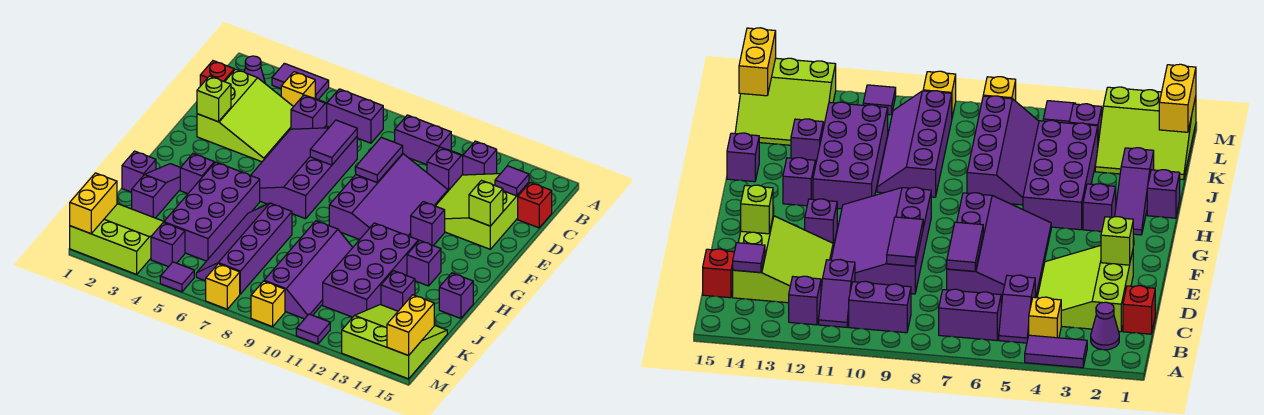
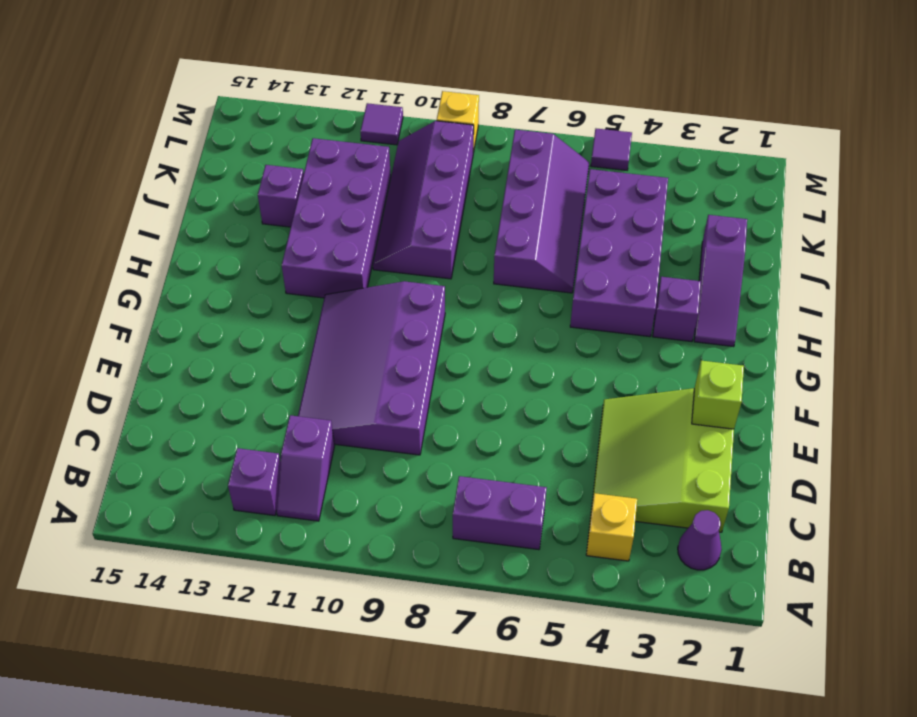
none -> purple tile A3:A4 level 1
none -> purple slope B5:C5 level 1 top C
none -> purple brick B9:B10 level 1
none -> red brick C1 level 1

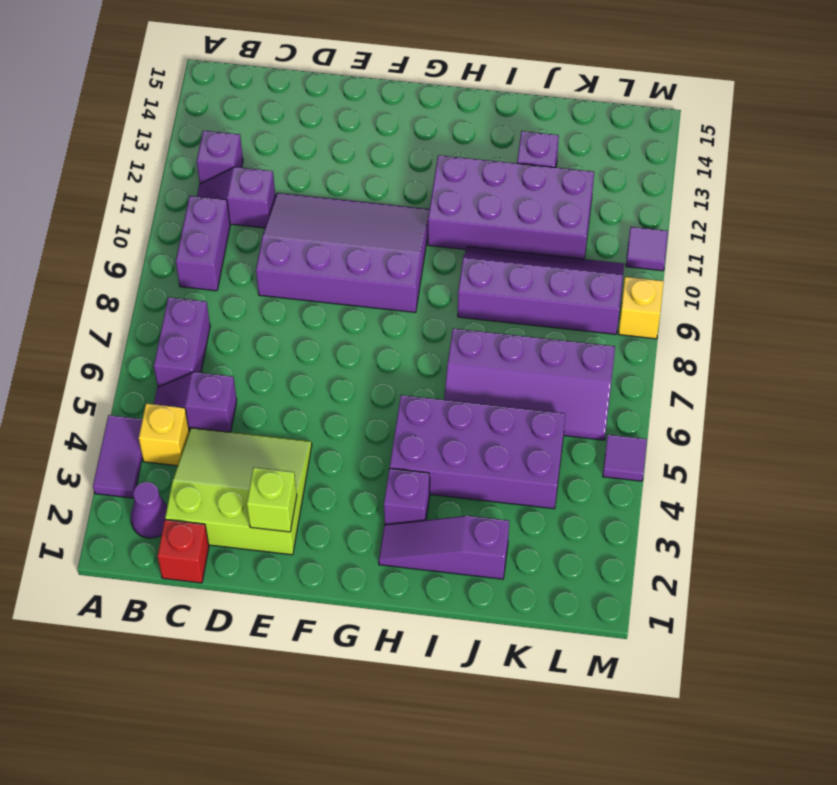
none -> lime slope C12:E14 level 1 top 14
none -> red brick C15 level 1
none -> purple slope D5:G7 level 1 top 7
none -> purple brick F12 level 1

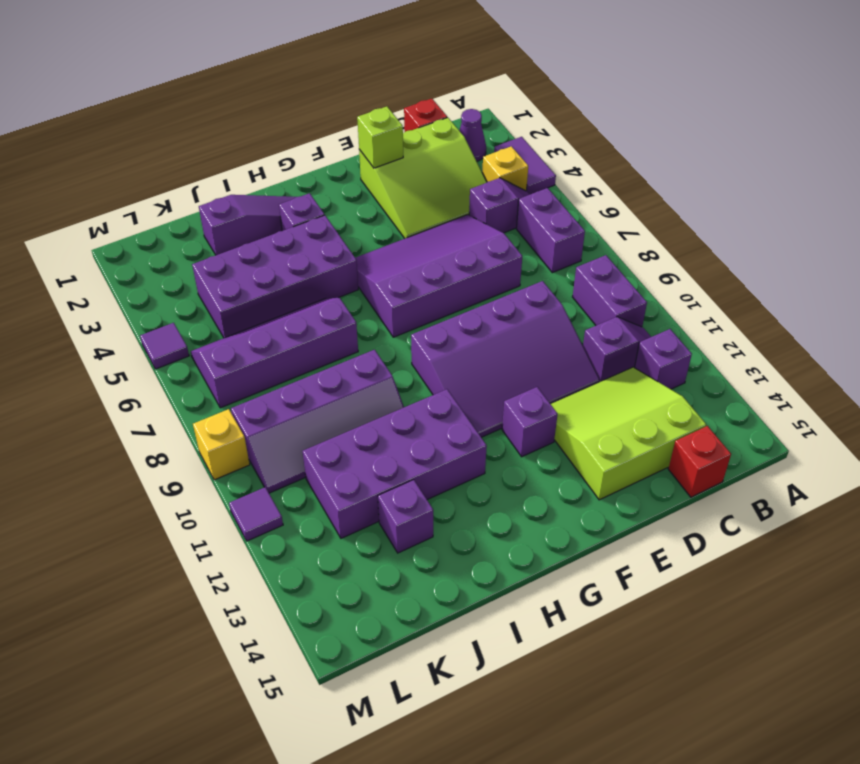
none -> purple brick H13 level 1
none -> purple brick I1 level 1
none -> purple brick I15 level 1
none -> lime slope K1:M3 level 1 top M

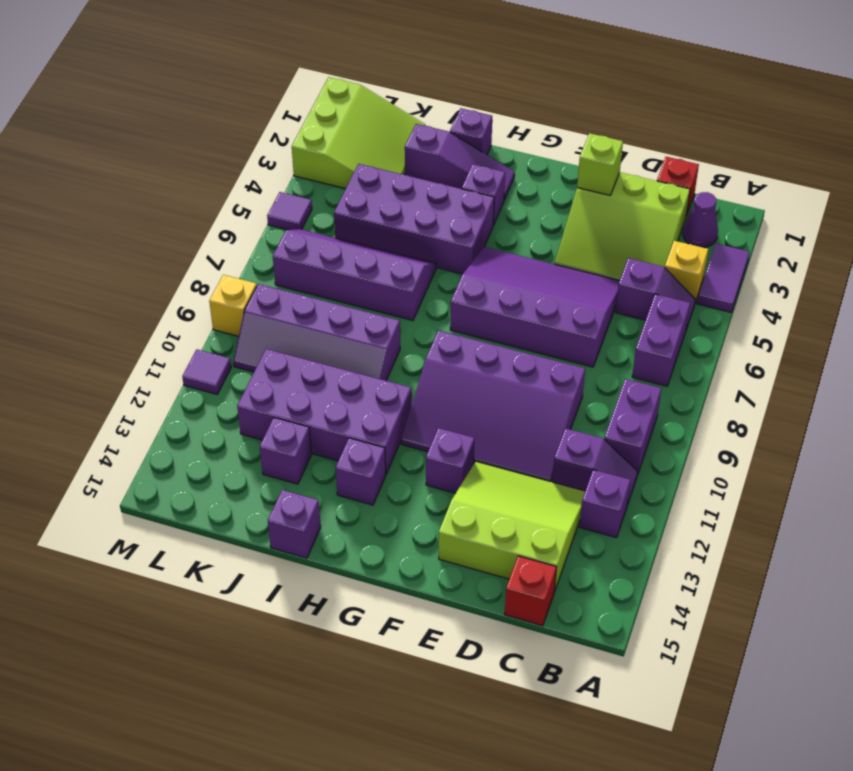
none -> lime slope K13:M15 level 1 top M
none -> purple brick L4 level 1
none -> yellow brick M7 level 1
none -> purple tile C14 level 2

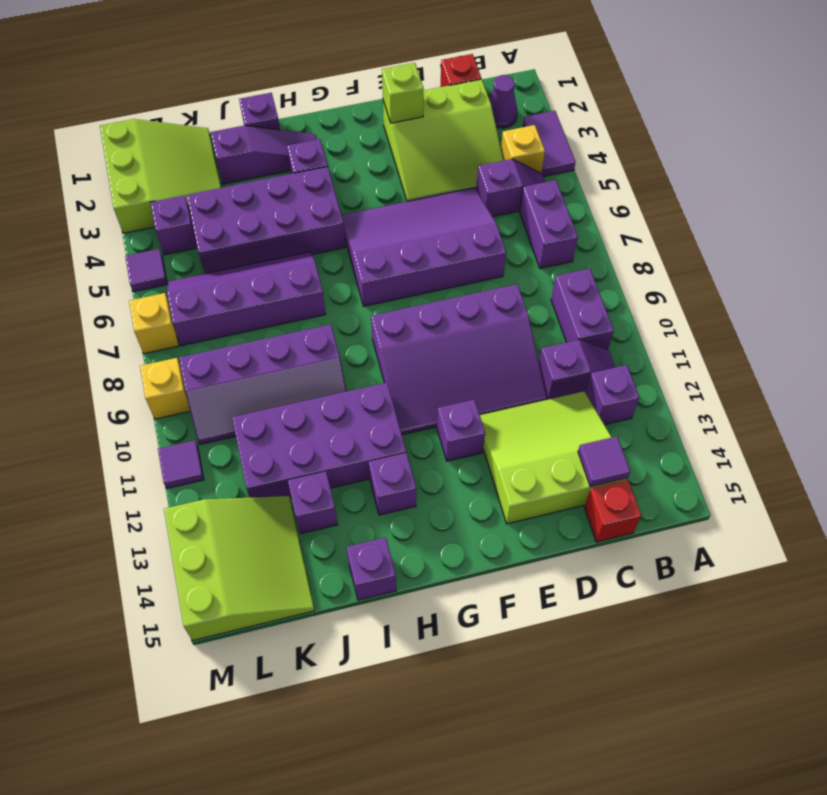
none -> purple tile D7:E7 level 2
none -> purple tile D9:E9 level 2
none -> lime brick E14 level 2
none -> yellow brick L1:M1 level 2

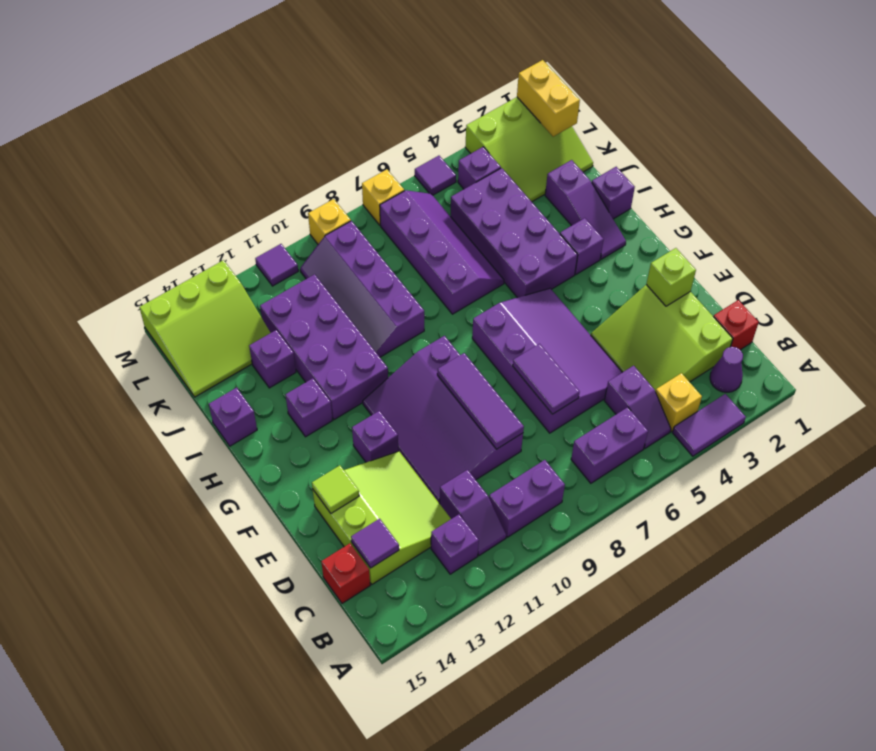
purple tile D9:F9 level 2 -> purple tile D9:E9 level 2
lime tile E14 level 2 -> lime brick E14 level 2
none -> yellow brick L15:M15 level 2

